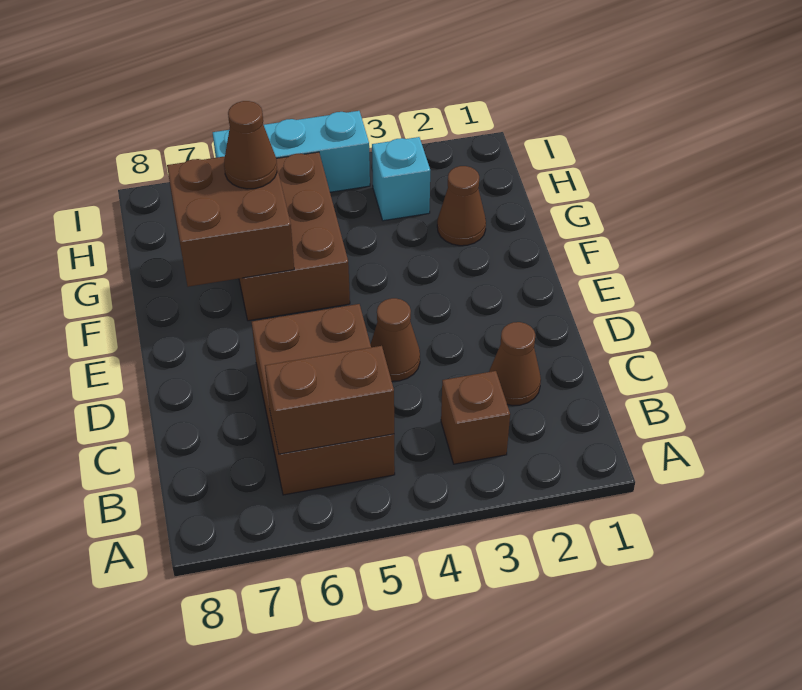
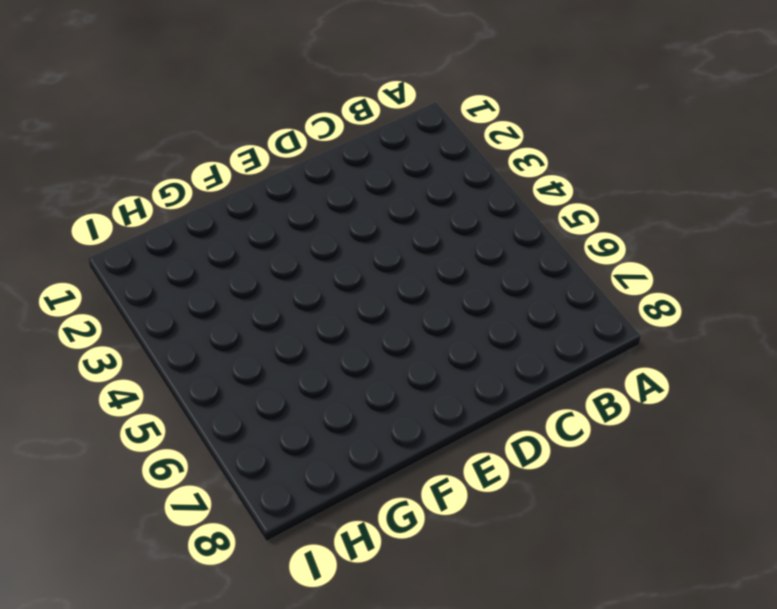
none -> brown brick B3 level 1
none -> brown brick B5:D6 level 1

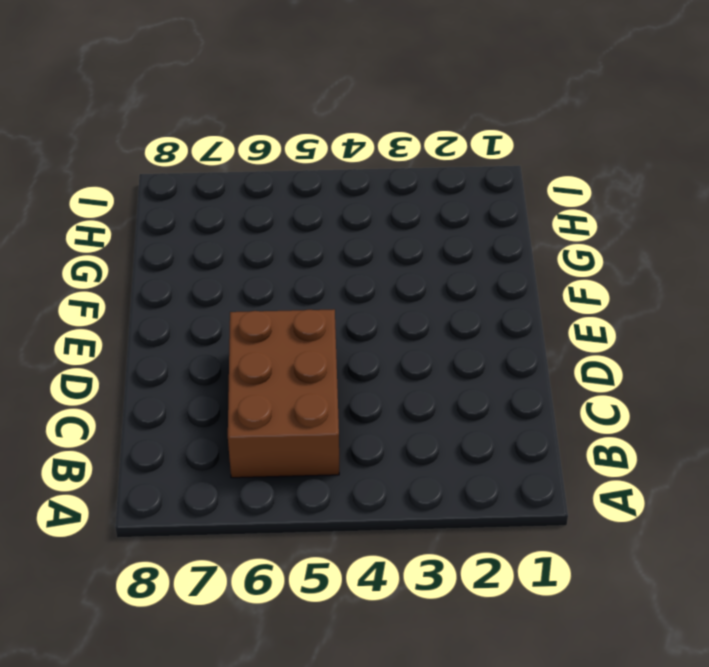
none -> brown brick B3 level 1
none -> brown cone C2 level 1

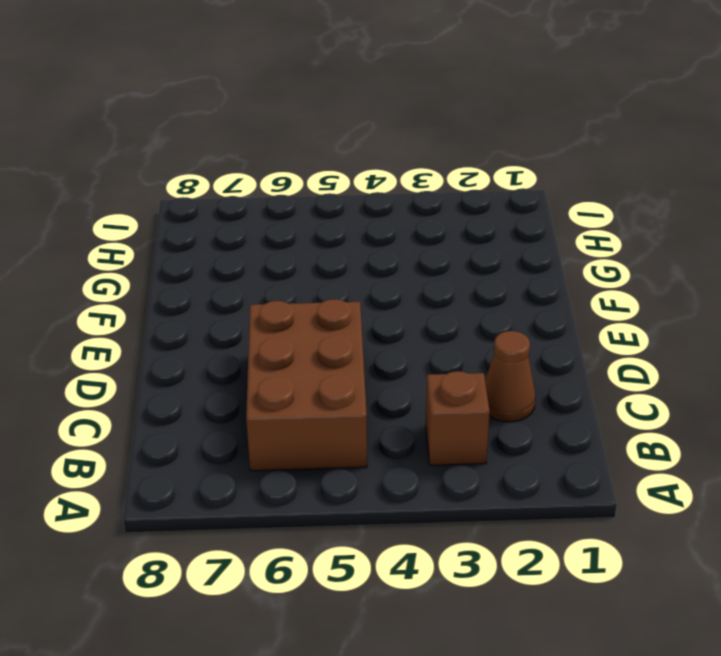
none -> brown cone D4 level 1
none -> brown brick F5:H6 level 1

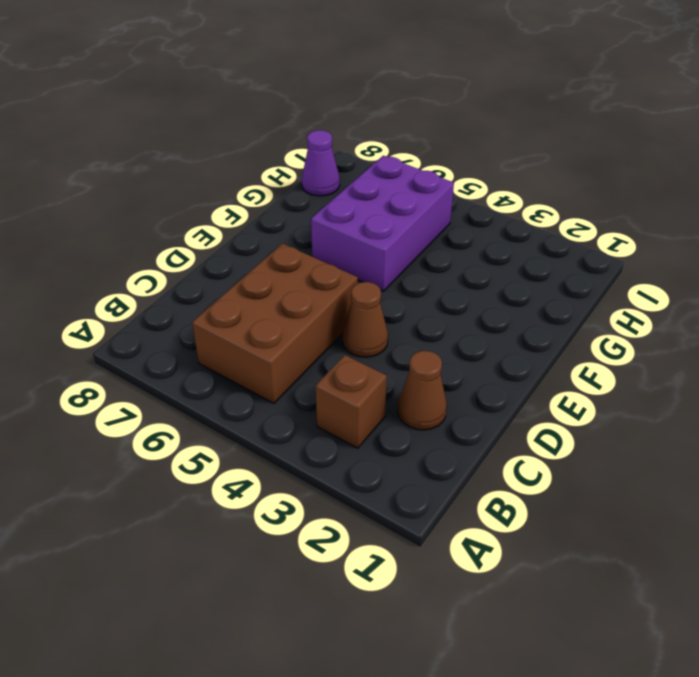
purple brick F5:H6 level 1 -> brown brick F5:H6 level 1
purple cone H8 level 1 -> none
none -> brown cone G2 level 1
none -> cyan brick H3 level 1

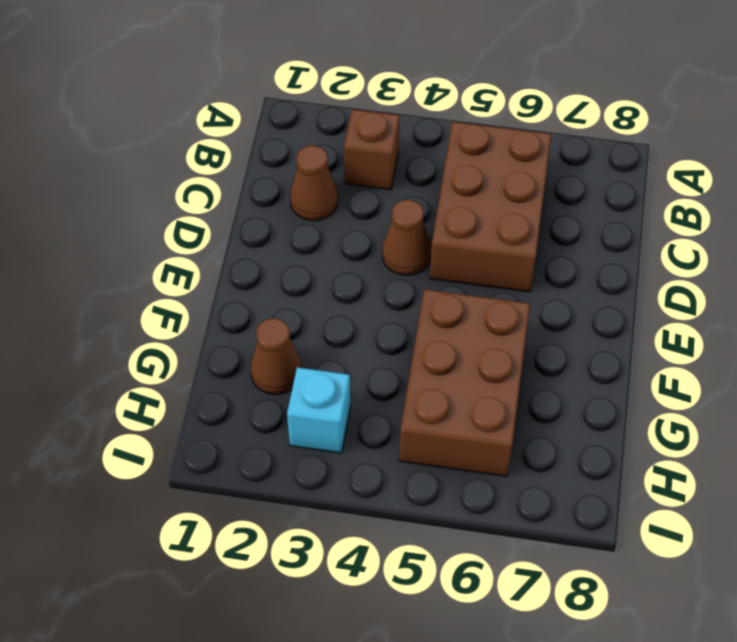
none -> cyan brick I4:I6 level 1
none -> brown brick B5:B6 level 2

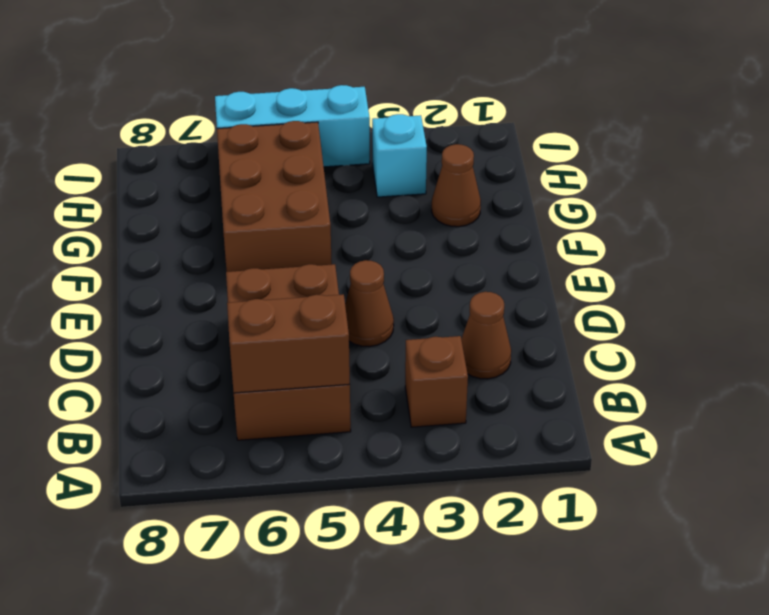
none -> brown brick F6:G7 level 2
none -> brown cone G6 level 3

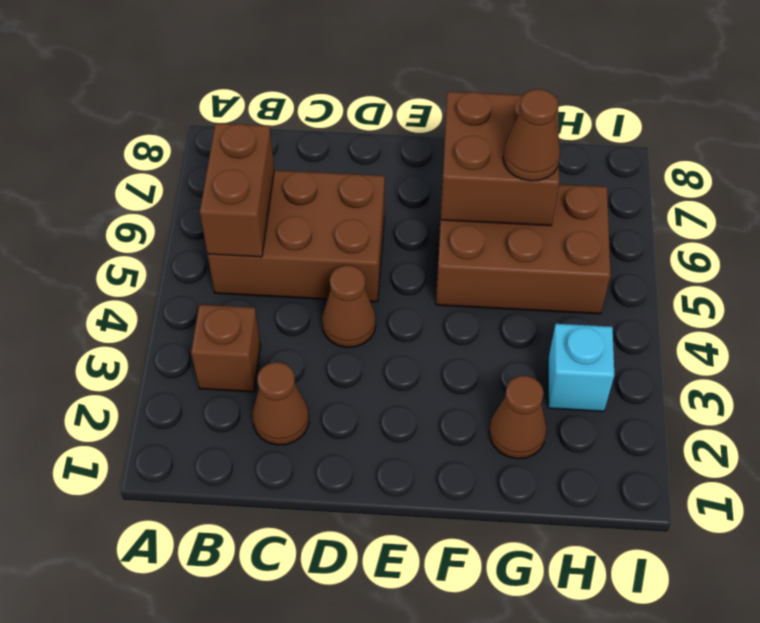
none -> cyan brick I4:I6 level 1

